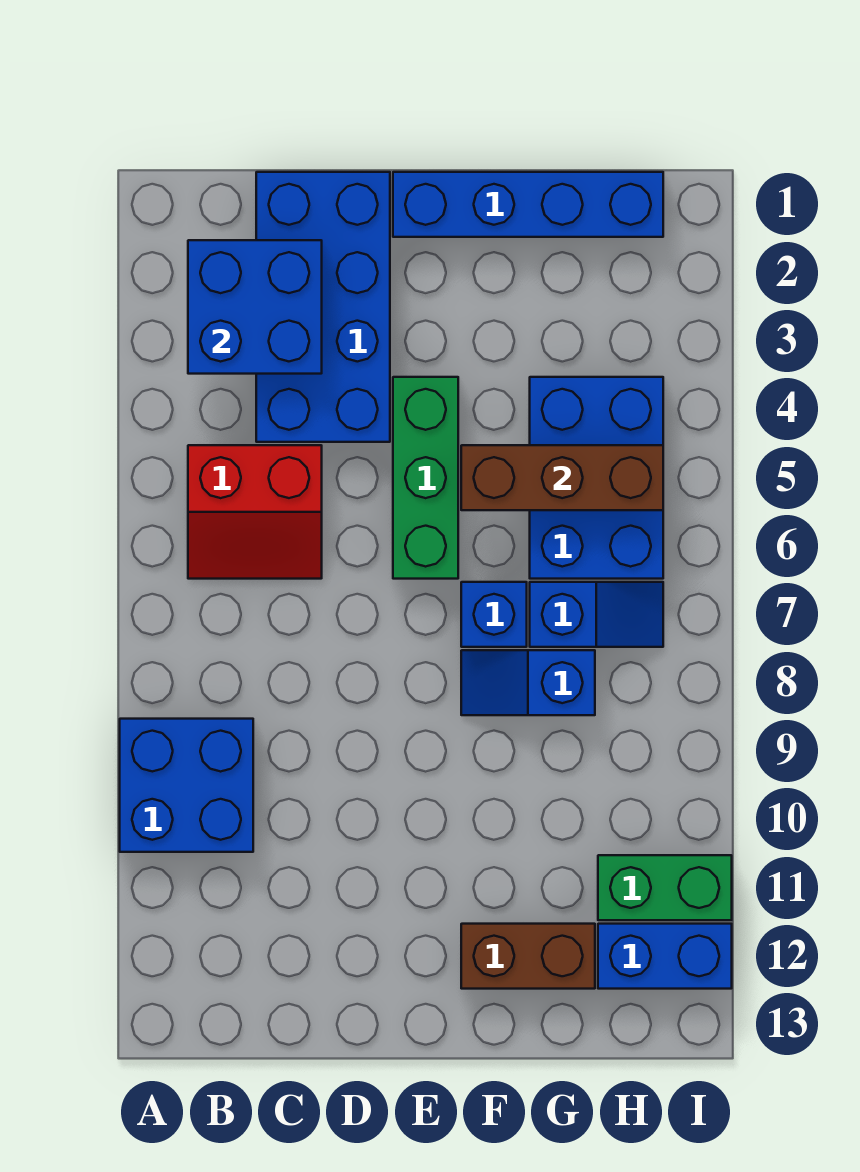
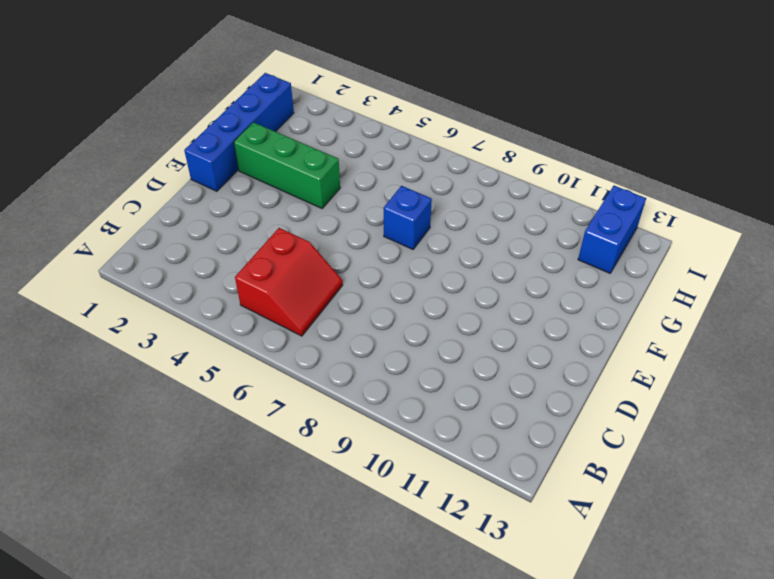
green brick F2:F4 level 1 -> green brick E4:E6 level 1
none -> blue brick A9:B10 level 1
none -> blue brick C1:D4 level 1
none -> blue slope F8:G8 level 1 top G

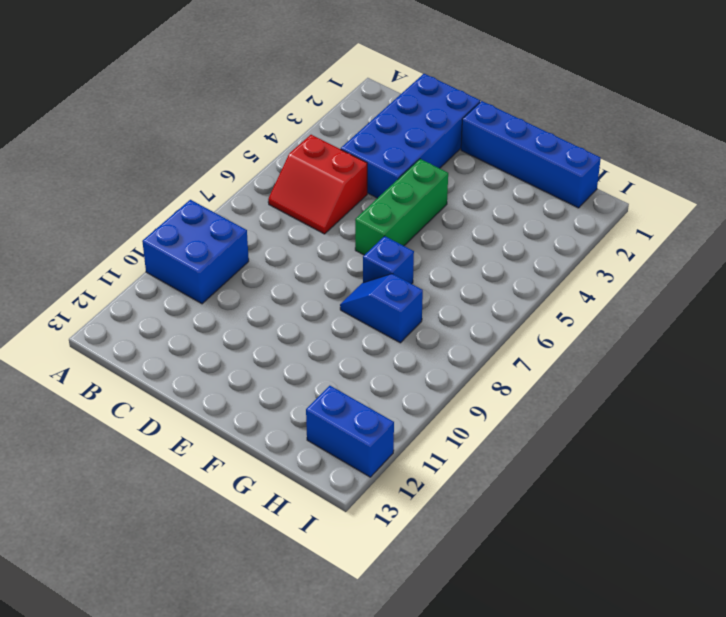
none -> brown brick F12:G12 level 1
none -> blue brick G4:H6 level 1
none -> blue slope G7:H7 level 1 top G

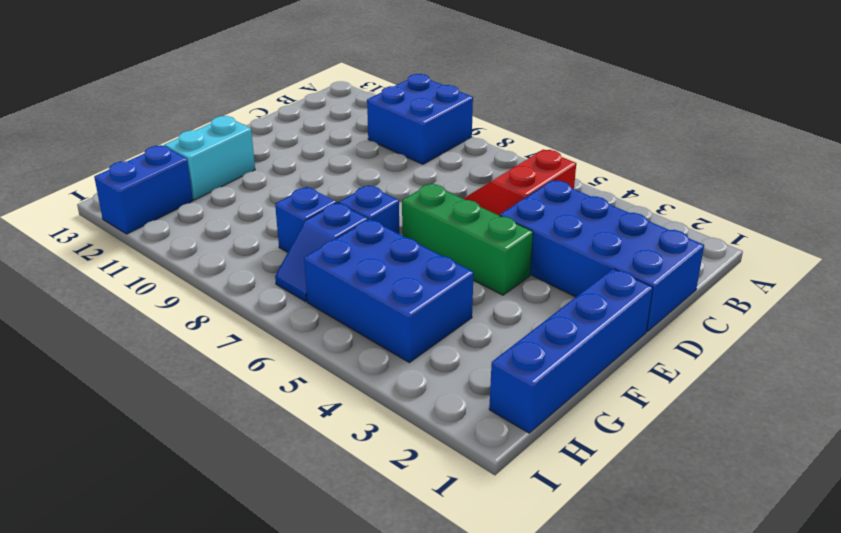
cyan brick F12:G12 level 1 -> brown brick F12:G12 level 1
none -> green brick H11:I11 level 1
none -> blue brick B2:C3 level 2
none -> brown brick F5:H5 level 2

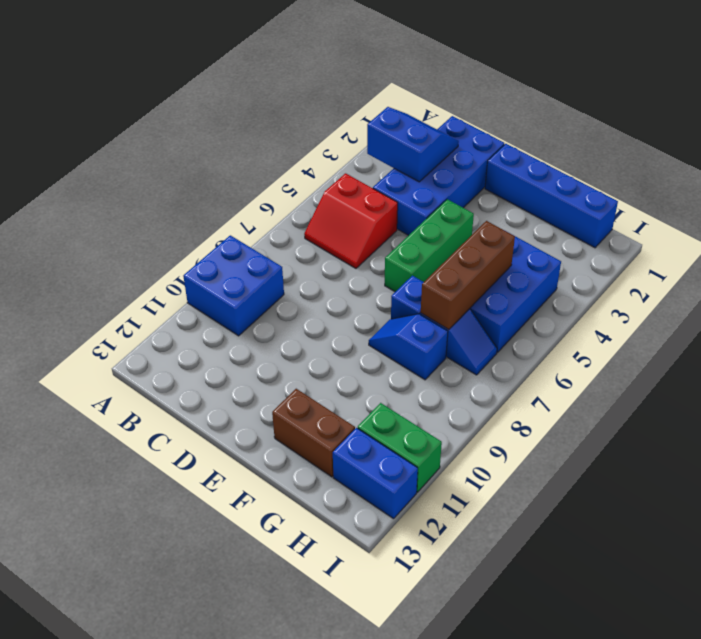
blue slope B2:C3 level 2 top 3 -> blue brick B2:C3 level 2
brown brick G5:G7 level 2 -> brown brick F5:H5 level 2

